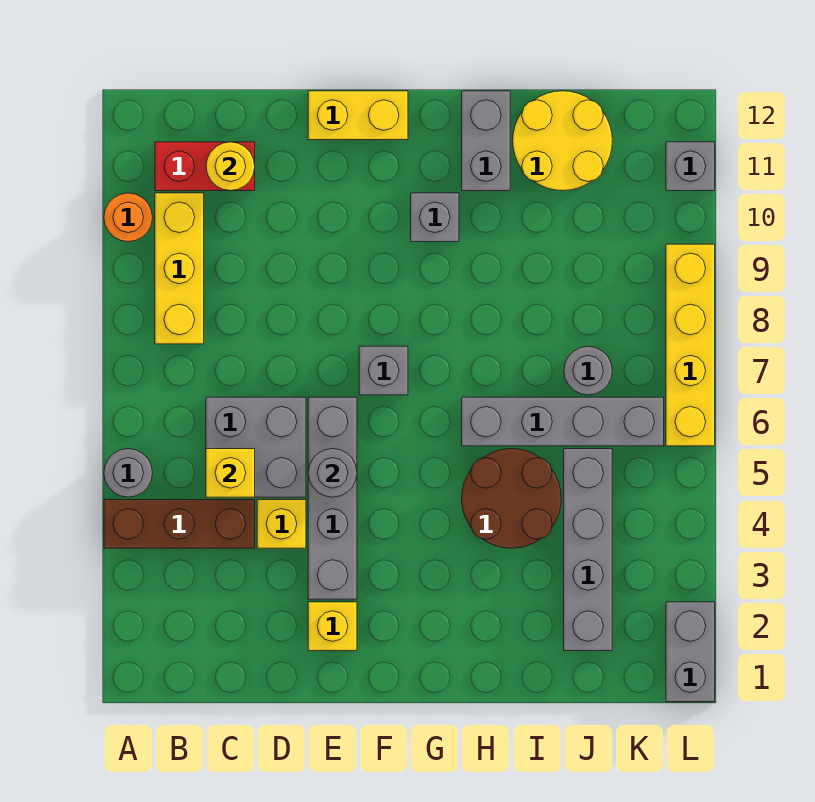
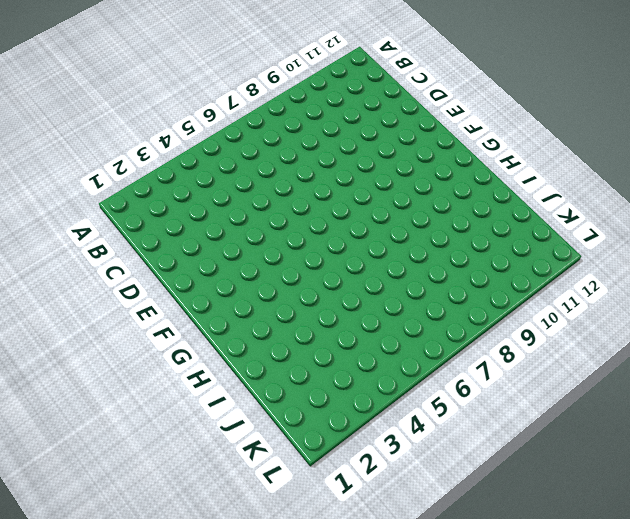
none -> brown brick A4:C4 level 1
none -> grey round brick A5 level 1
none -> orange round brick A10 level 1

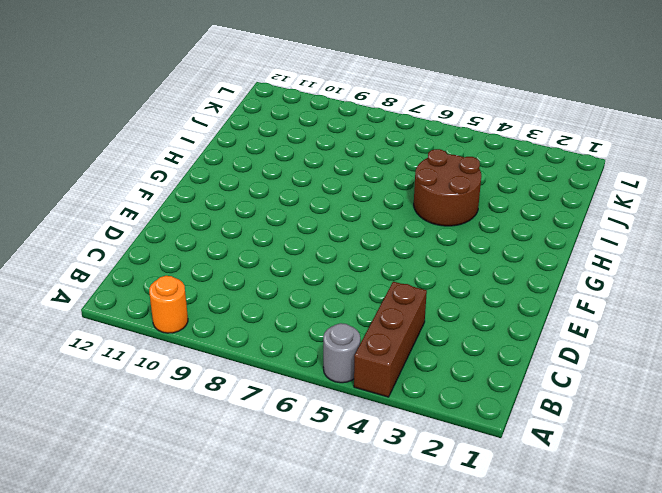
none -> yellow brick B8:B10 level 1
none -> red brick B11:C11 level 1
none -> grey brick C5:D6 level 1

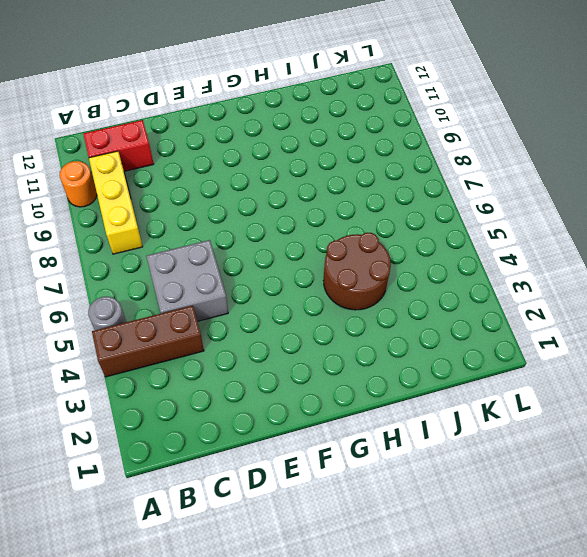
none -> yellow brick D4 level 1
none -> yellow brick E2 level 1
none -> grey brick E3:E6 level 1

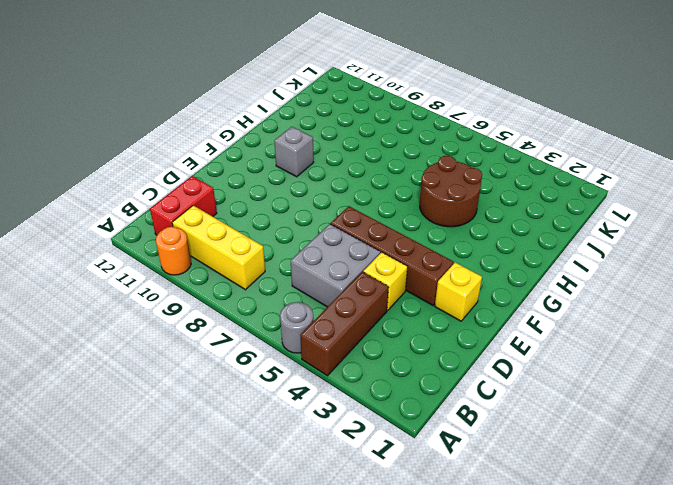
brown brick E3:E6 level 1 -> grey brick E3:E6 level 1
none -> yellow brick E12:F12 level 1
none -> grey brick F7 level 1
none -> grey brick H6:K6 level 1

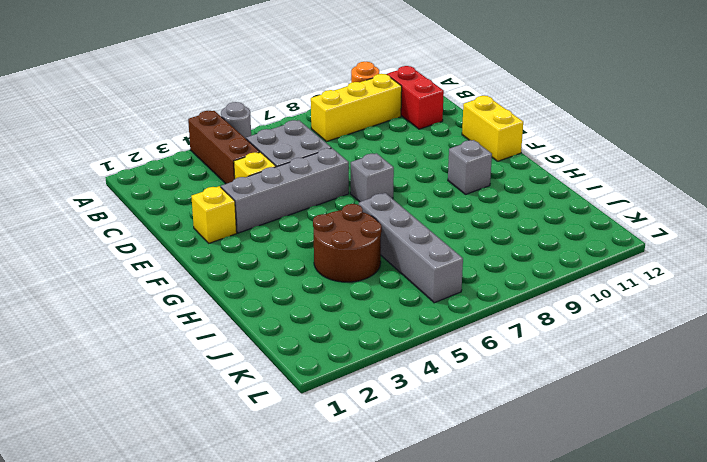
none -> grey brick H11:H12 level 1
none -> yellow round brick I11:J12 level 1
none -> grey brick J2:J5 level 1

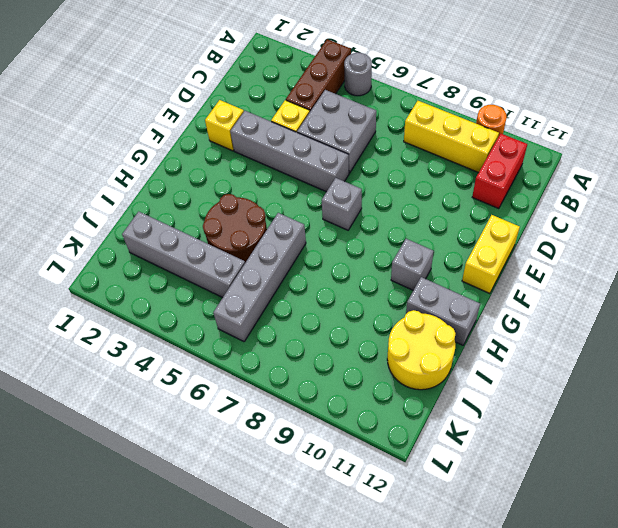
none -> grey round brick J7 level 1
none -> grey brick L1:L2 level 1
none -> yellow brick L6:L9 level 1

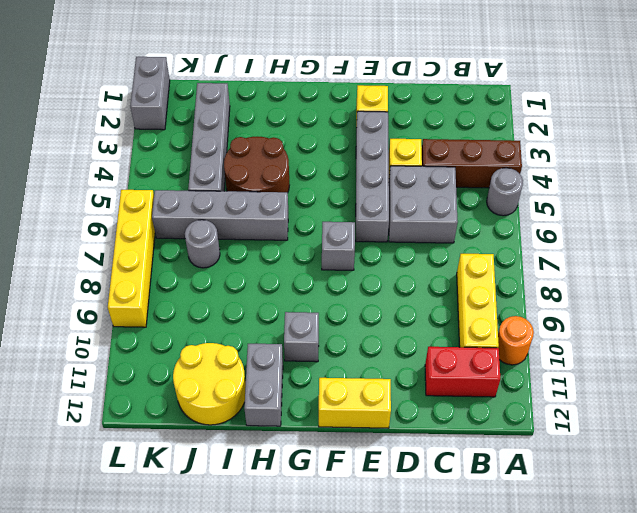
none -> grey brick L11 level 1
none -> yellow brick C5 level 2
none -> yellow round brick C11 level 2

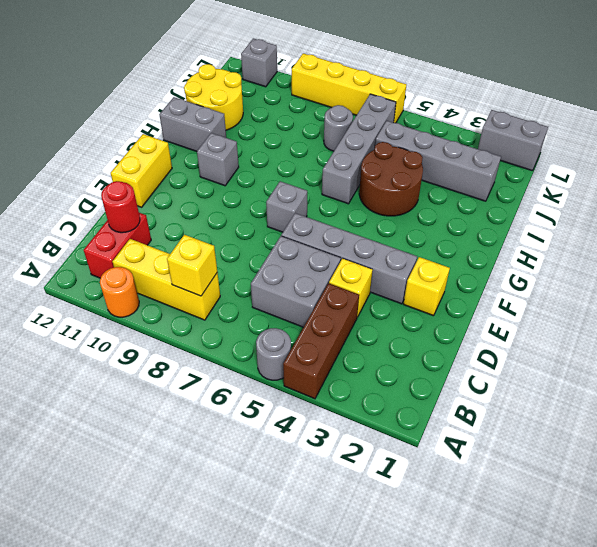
yellow brick B8 level 2 -> yellow brick C5 level 2
red round brick C11 level 2 -> yellow round brick C11 level 2
none -> grey round brick E5 level 2

